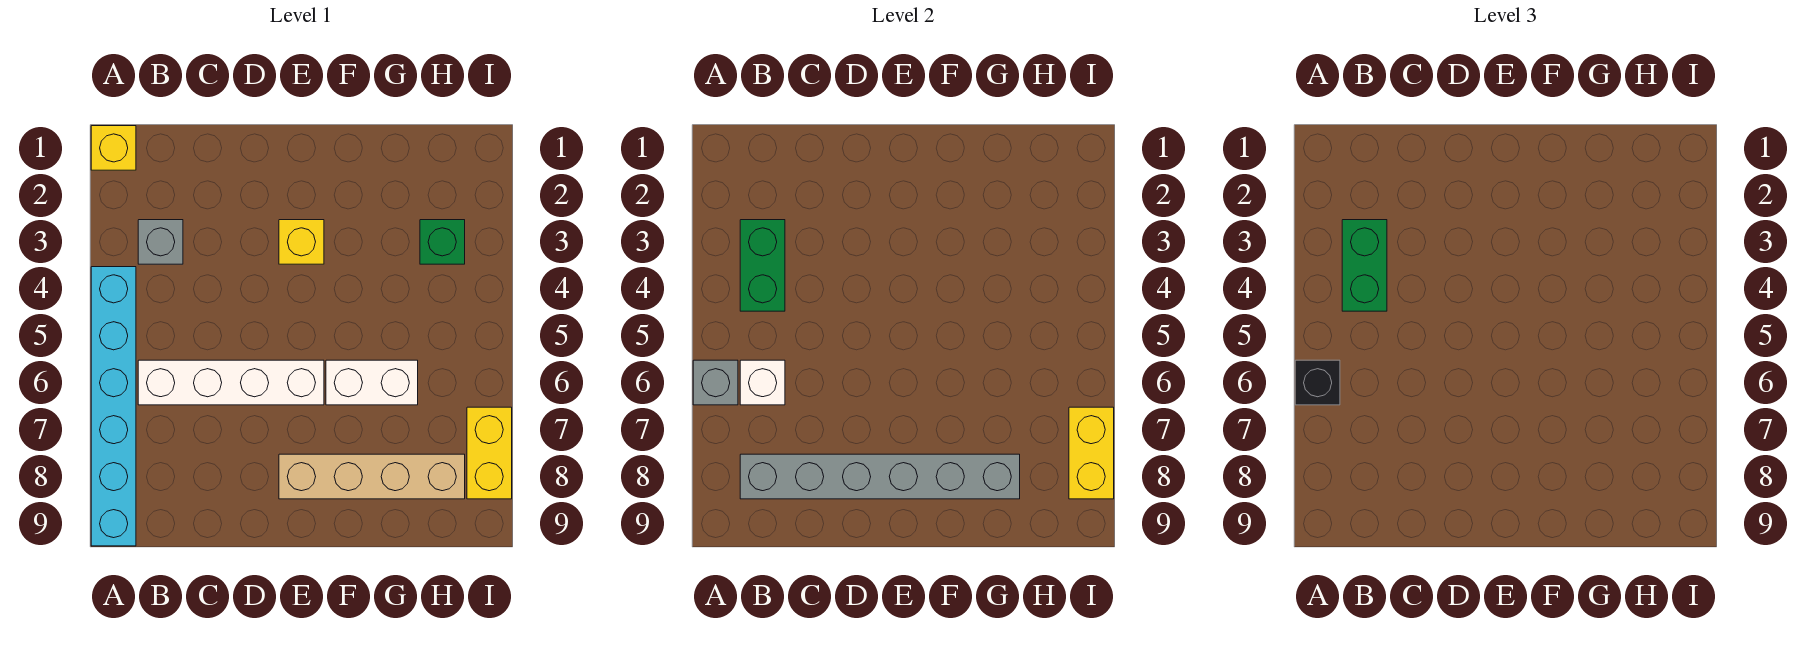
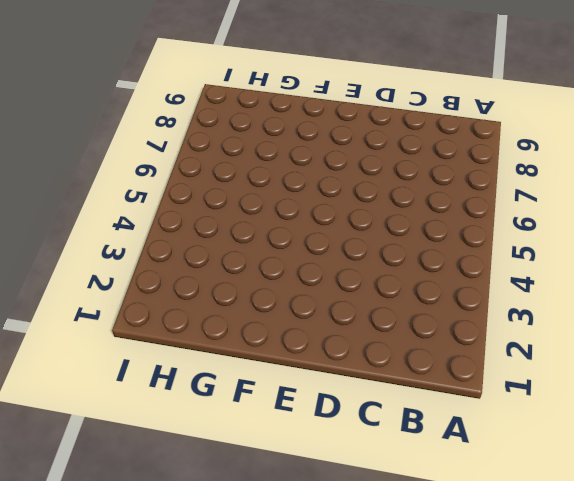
none -> yellow brick A1 level 1
none -> cyan brick A4:A9 level 1
none -> grey brick B3 level 1

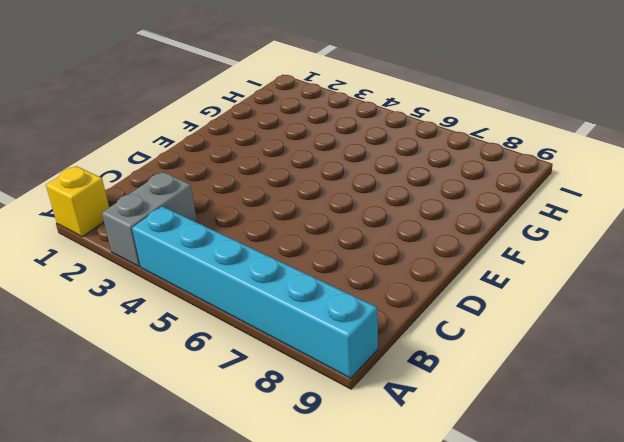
grey brick A3:B3 level 1 -> grey brick B3 level 1
none -> white brick B6:E6 level 1
none -> yellow brick E3 level 1
none -> tan brick E8:H8 level 1

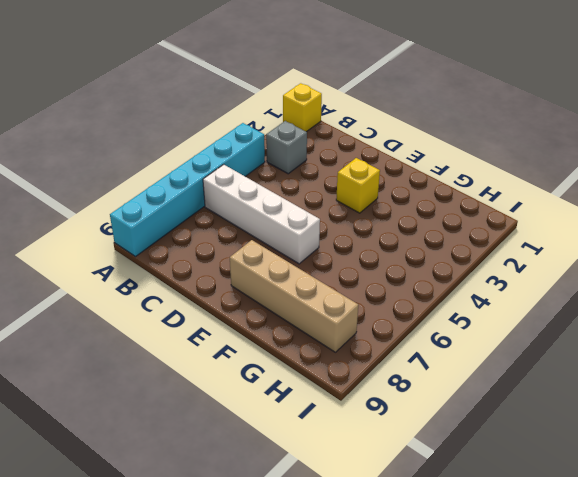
none -> white brick F6:G6 level 1
none -> green brick H3 level 1
none -> yellow brick I7:I8 level 1

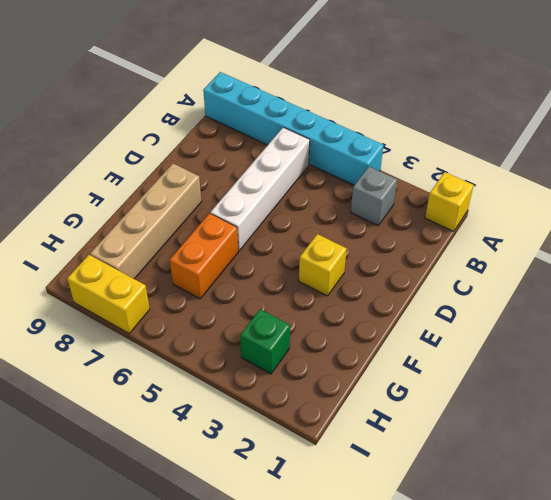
orange brick F6:G6 level 1 -> white brick F6:G6 level 1
none -> grey brick A6 level 2
none -> green brick B3:B4 level 2
none -> white brick B6 level 2

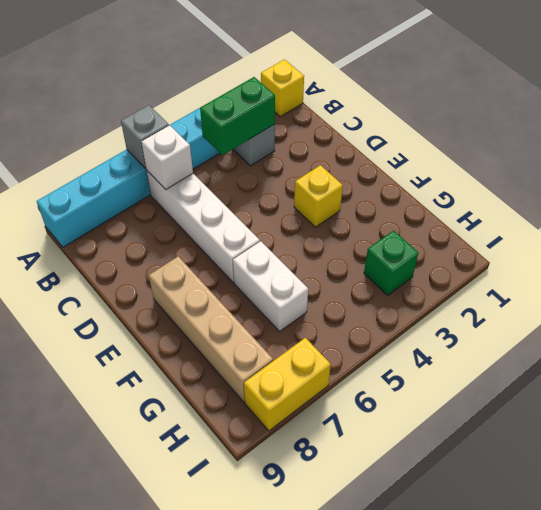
none -> grey brick B8:G8 level 2
none -> yellow brick I7:I8 level 2
none -> black brick A6 level 3

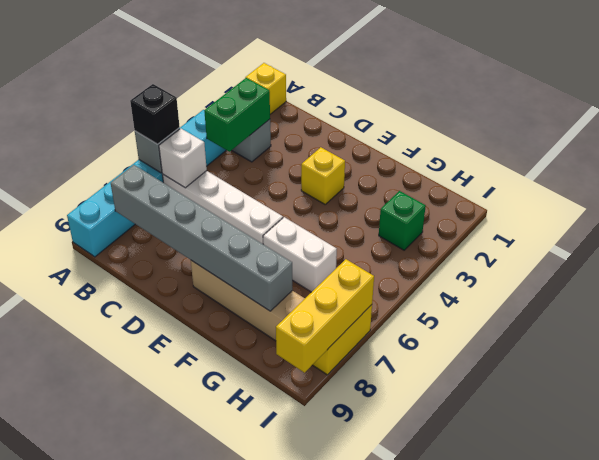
yellow brick I7:I9 level 2 -> yellow brick I7:I8 level 2
none -> green brick B3:B4 level 3

